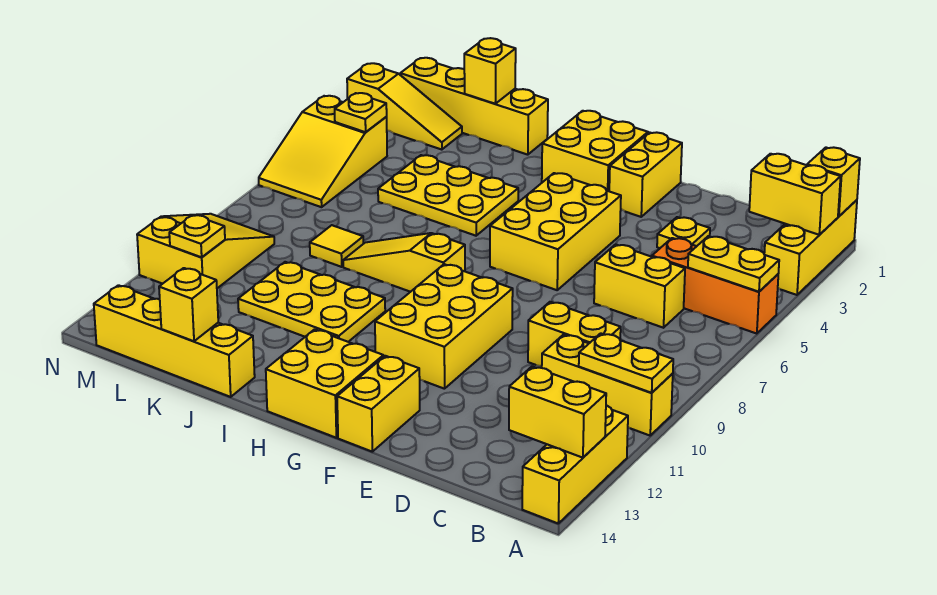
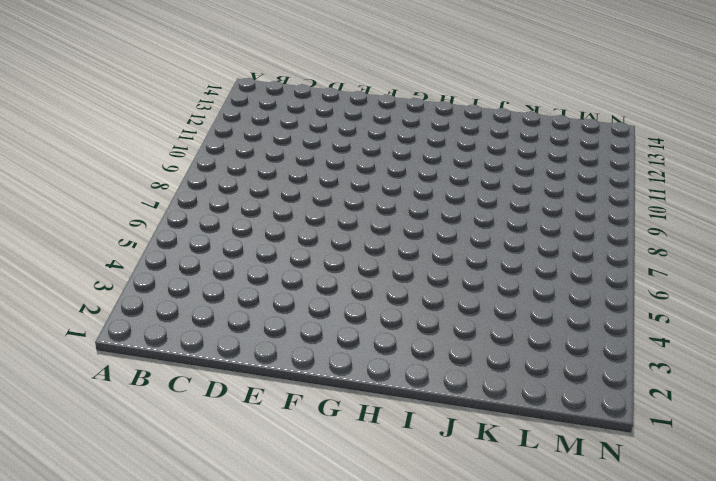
none -> yellow brick A1:A3 level 1
none -> orange brick A5:C5 level 1
none -> yellow brick A10:C10 level 1
none -> yellow brick A12:A14 level 1

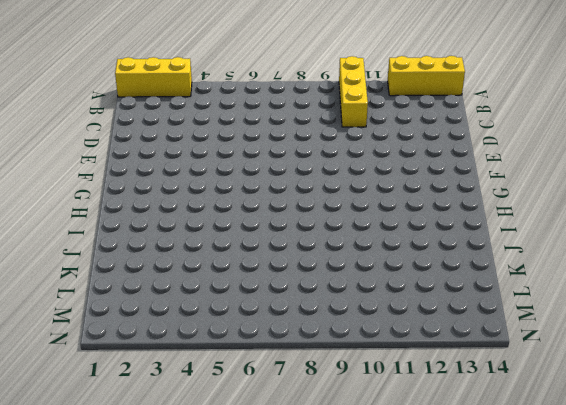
none -> orange brick A5:C5 level 1
none -> yellow brick C6:D6 level 1
none -> yellow brick C9:D9 level 1
none -> yellow plate D3 level 1

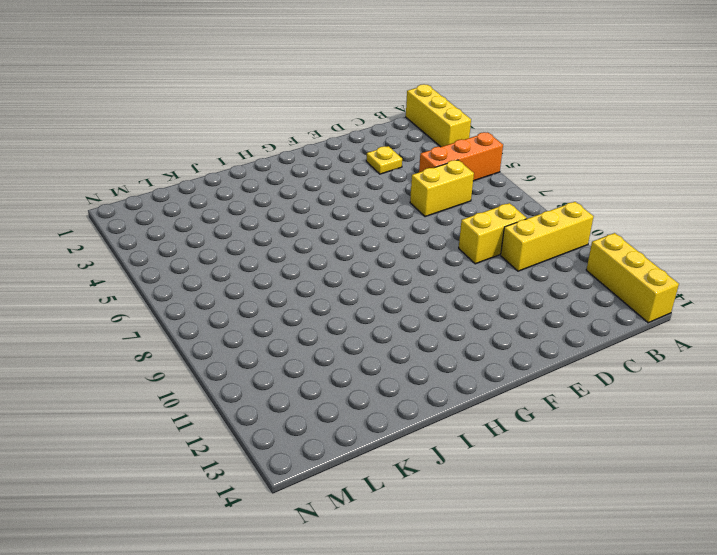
none -> yellow brick F1:F2 level 1
none -> yellow brick F4:G6 level 1
none -> yellow brick F9:G11 level 1
none -> yellow brick F13:F14 level 1

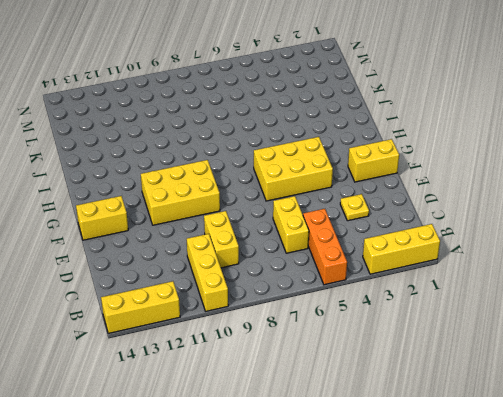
none -> yellow brick G1:H2 level 1
none -> yellow brick G13:H14 level 1
none -> yellow slope H8:J8 level 1 top H
none -> yellow plate I4:K5 level 1

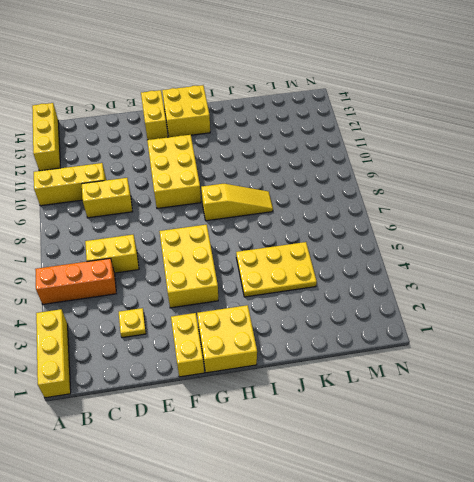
none -> yellow plate I10:K11 level 1
none -> yellow brick J1:M1 level 1
none -> yellow brick J14:M14 level 1
none -> yellow tile K8 level 1

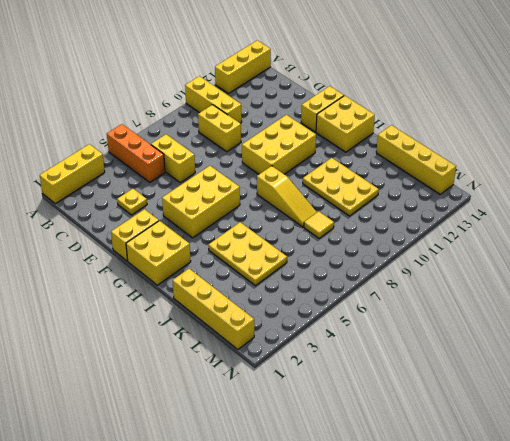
none -> yellow slope L2:N2 level 1 top N
none -> yellow slope M4:N6 level 1 top 4
none -> yellow slope M9:N11 level 1 top 11
none -> yellow brick A1 level 2

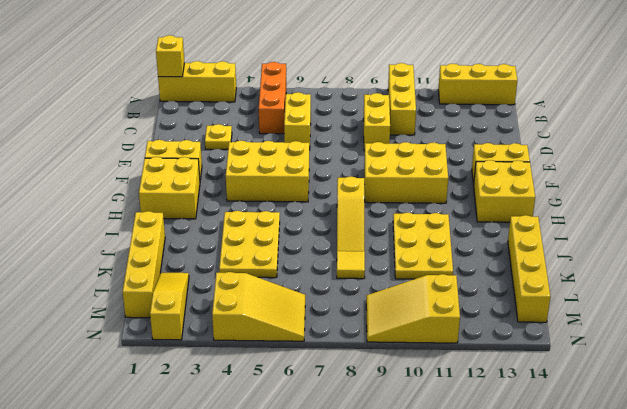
none -> yellow brick A2:B2 level 2
none -> yellow plate A5:B5 level 2
none -> yellow plate A10:B10 level 2
none -> yellow brick A13:B13 level 2

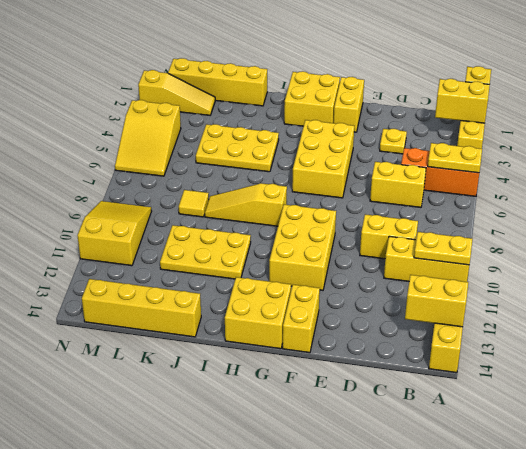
none -> yellow brick K1 level 2
none -> yellow brick K14 level 2
none -> yellow plate M4 level 2
none -> yellow plate M11 level 2

